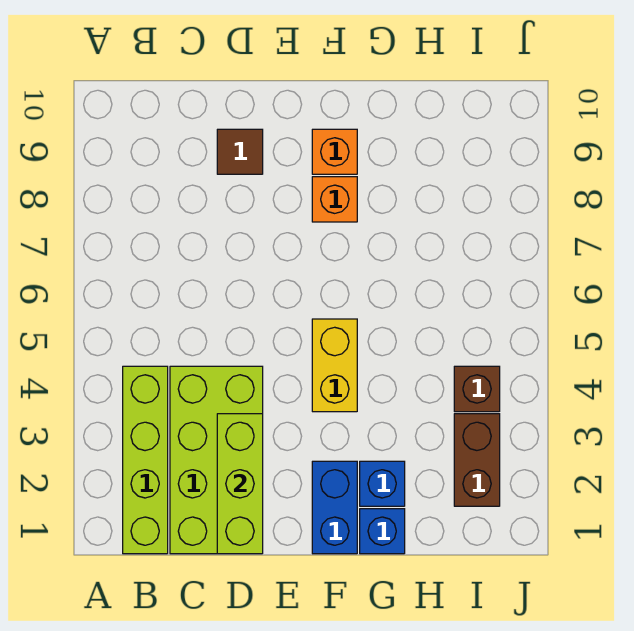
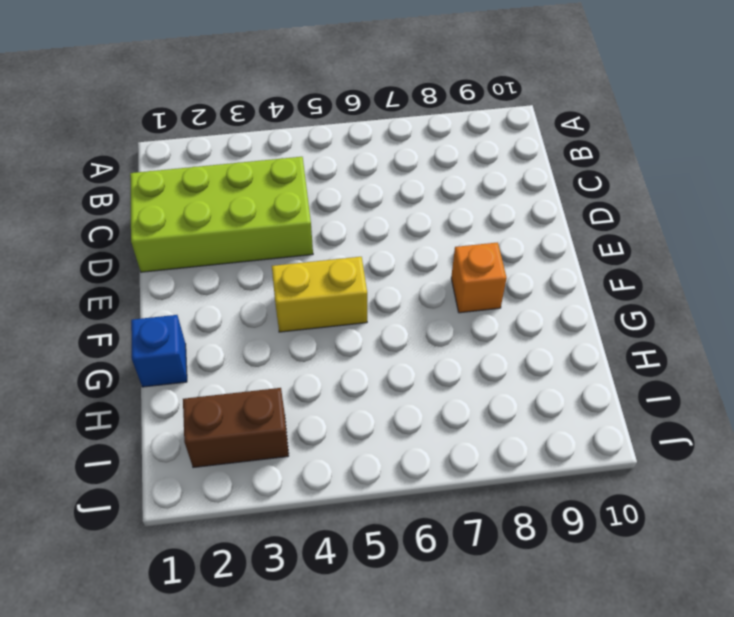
none -> lime brick B1:B4 level 1
none -> brown tile D9 level 1
none -> blue brick F1:F2 level 1

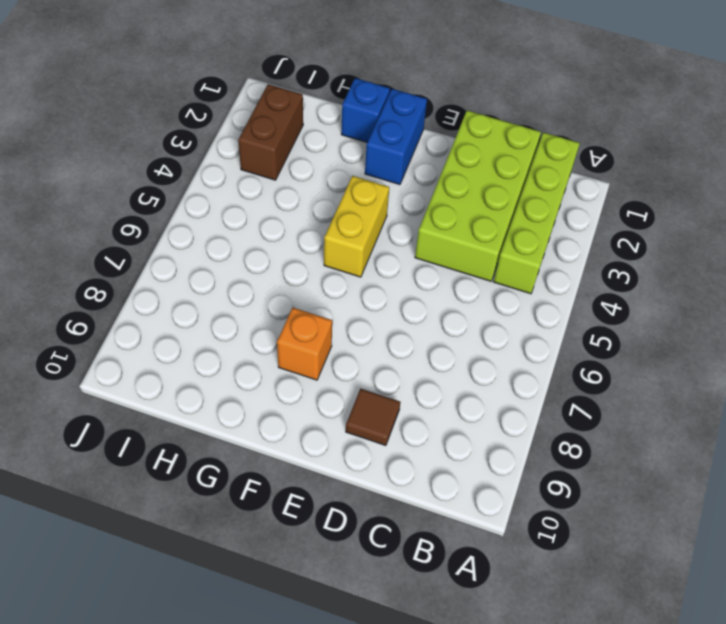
none -> orange brick F9 level 1
none -> blue brick G2 level 1
none -> brown brick I4 level 1

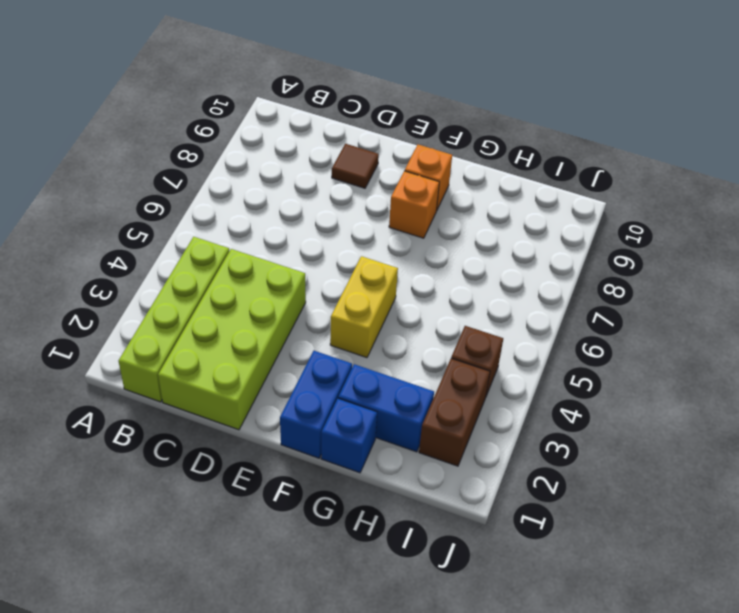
blue brick G2:H2 level 1 -> blue brick G2 level 1
none -> lime brick D1:D3 level 2

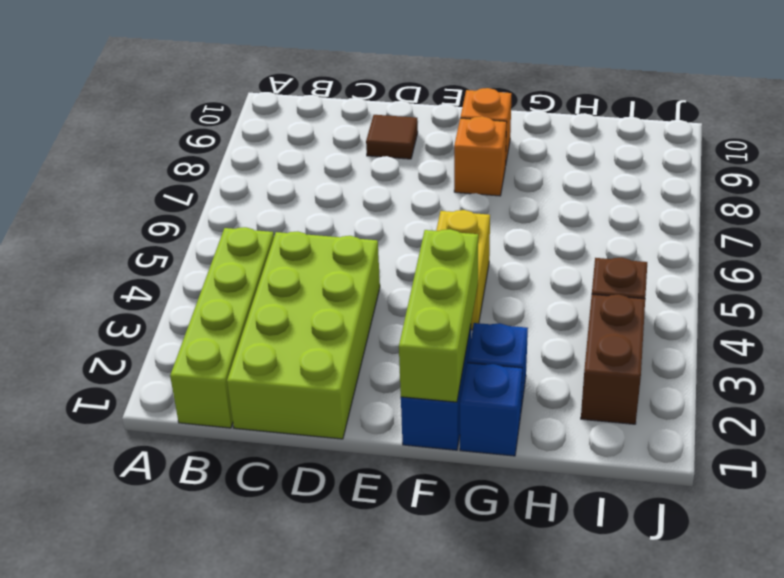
lime brick F1:F3 level 2 -> lime brick D1:D3 level 2

